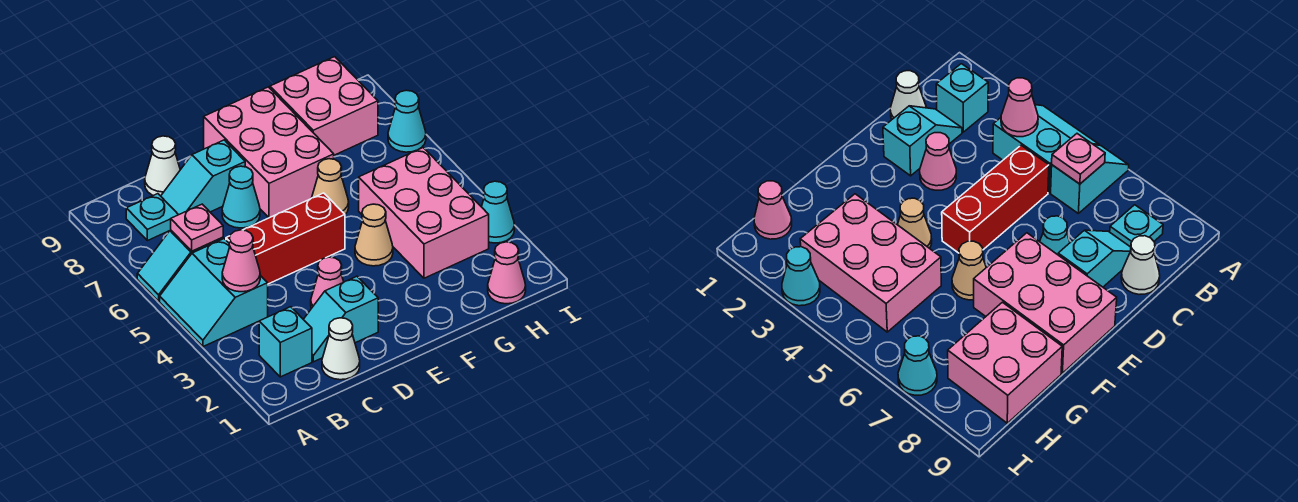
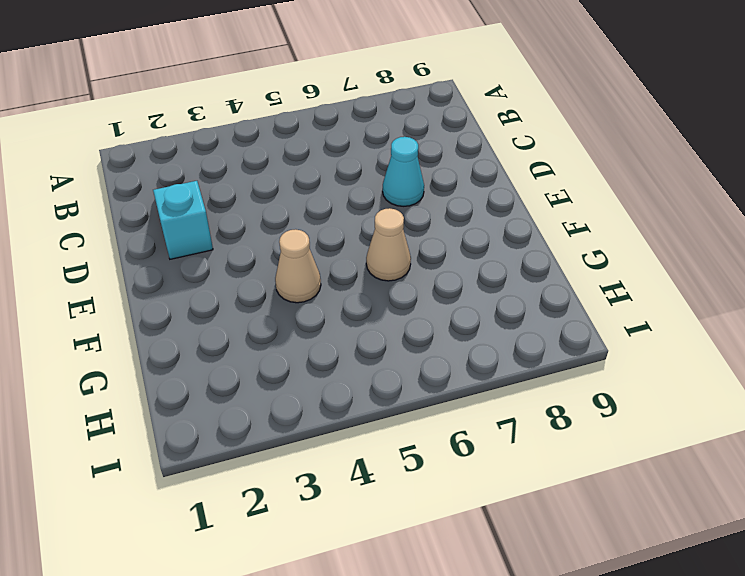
none -> cyan slope A4:B5 level 1 top B
none -> cyan slope A6:B6 level 1 top B
none -> cyan brick B2 level 1

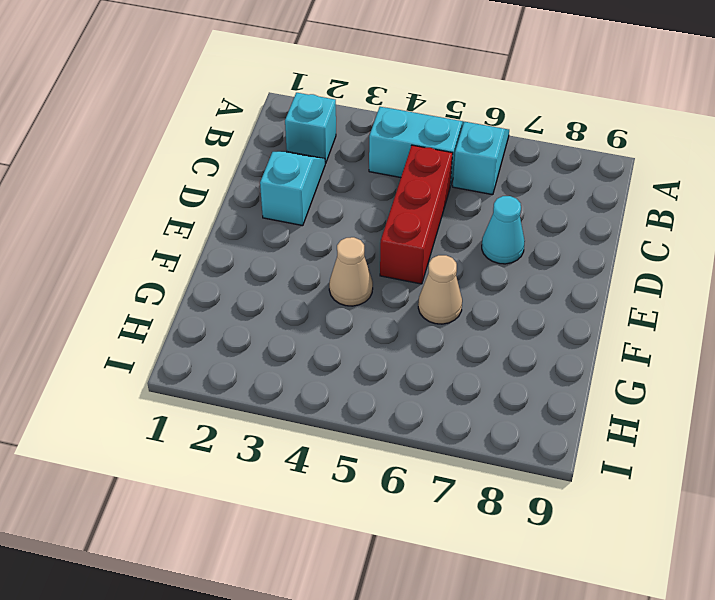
none -> cyan plate B8 level 1
none -> white cone C1 level 1
none -> cyan slope C8:D8 level 1 top D

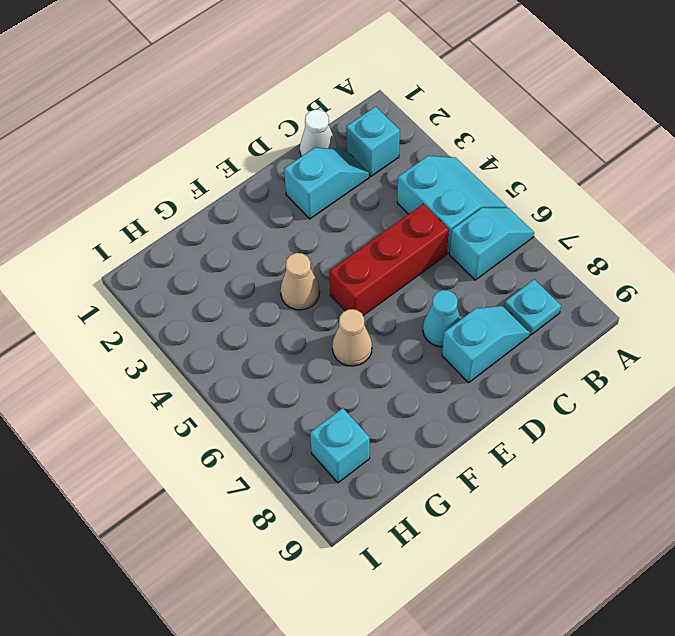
cyan brick H8 level 1 -> pink brick G8:H9 level 1
none -> white cone C9 level 1
none -> pink cone D3 level 1
none -> pink brick E7:F9 level 1

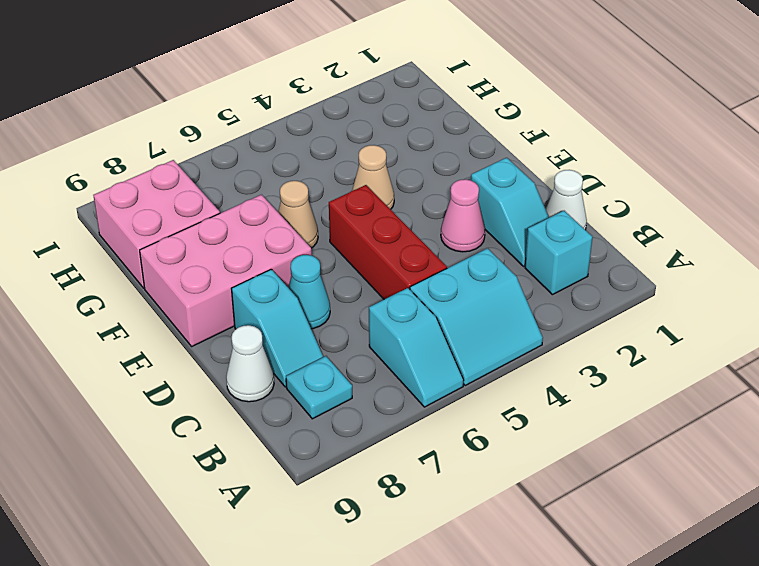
none -> pink brick G3:H5 level 1
none -> pink cone H1 level 1
none -> cyan cone I3 level 1

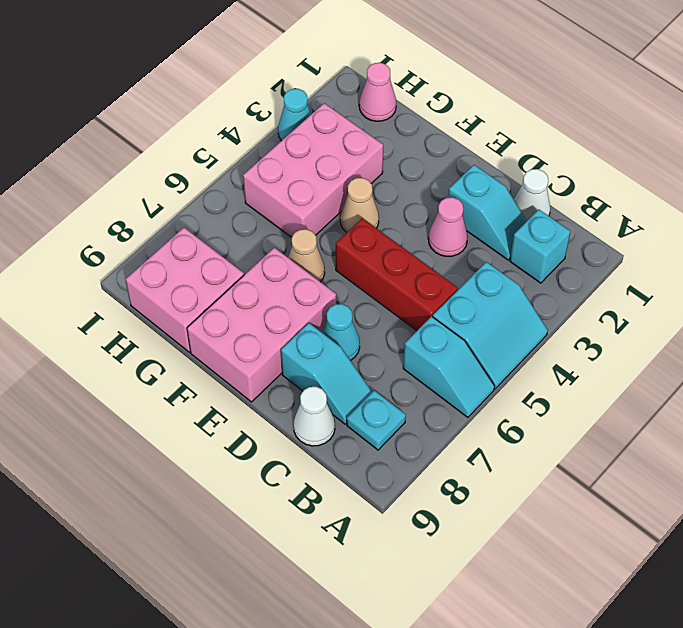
none -> cyan cone I7 level 1
none -> pink cone B4 level 2
none -> pink plate B6 level 2

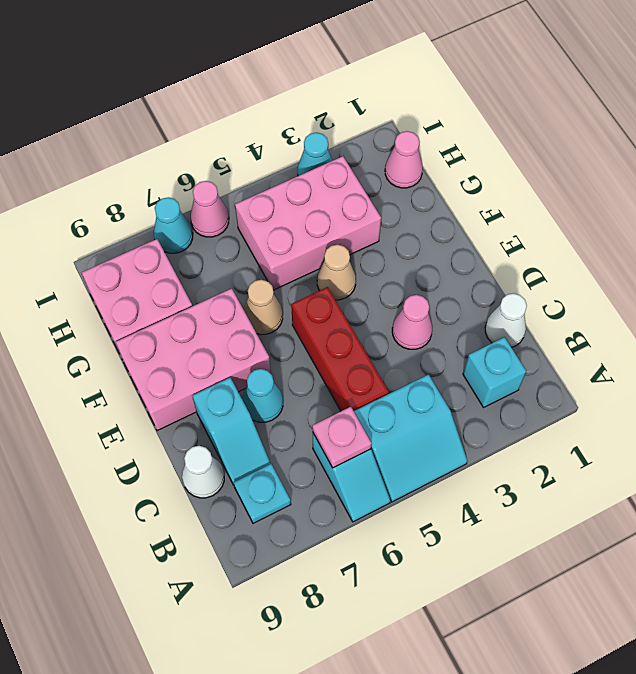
pink cone I6 level 1 -> pink cone B4 level 2
none -> cyan slope C2:D2 level 1 top D

